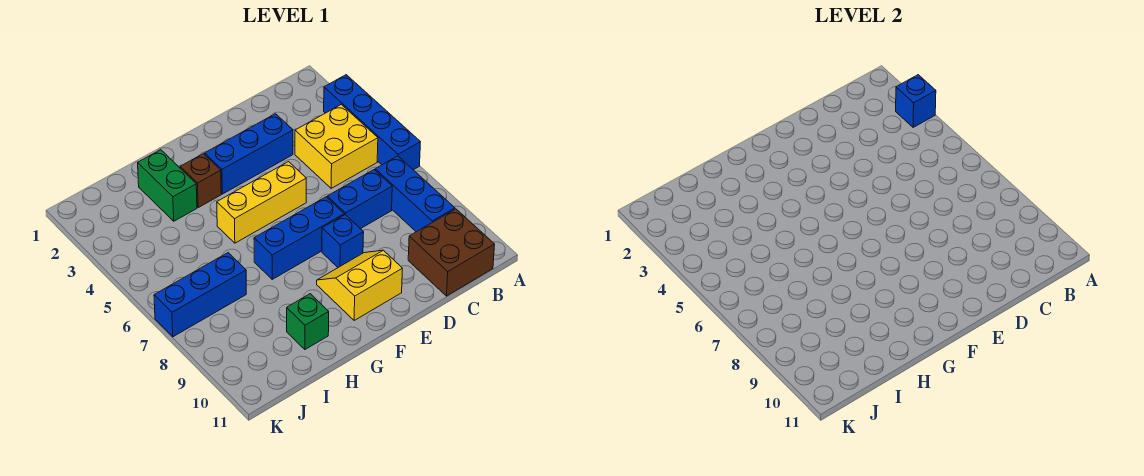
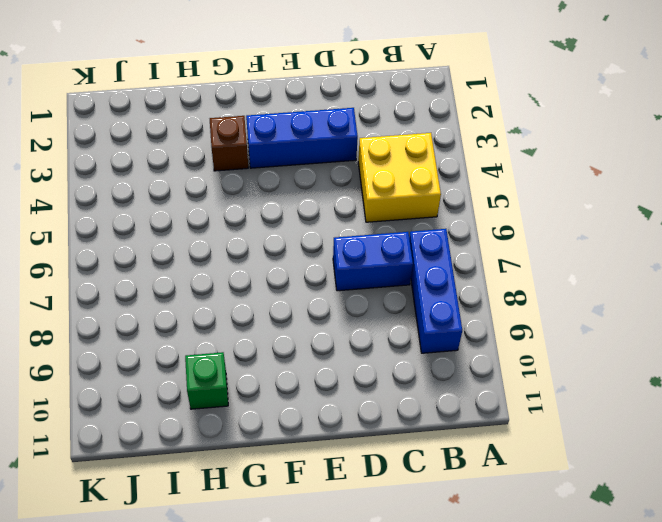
none -> blue brick A3:A6 level 1
none -> brown brick B10:C11 level 1
none -> yellow brick E5:G5 level 1

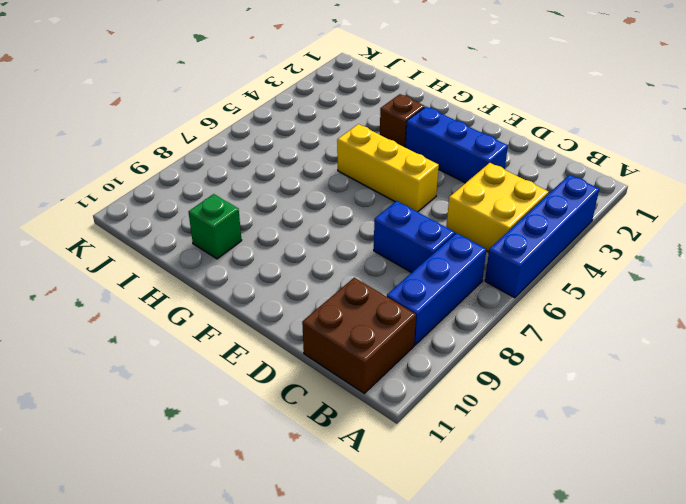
none -> blue brick E7:G7 level 1
none -> blue brick E8 level 1
none -> yellow slope E9:F10 level 1 top 10

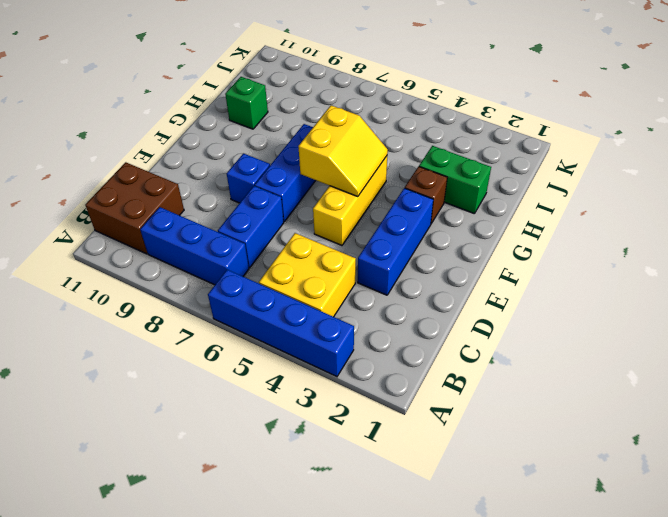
yellow slope F5:G6 level 2 top 6 -> yellow slope E9:F10 level 1 top 10
none -> blue brick I7:K7 level 1
none -> blue brick A3 level 2

